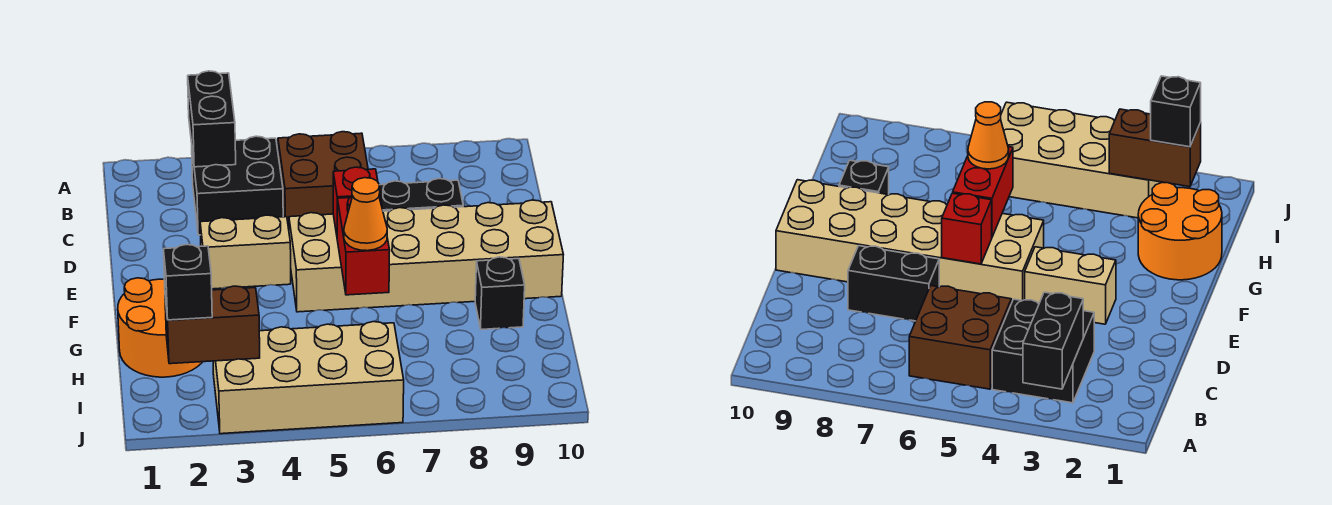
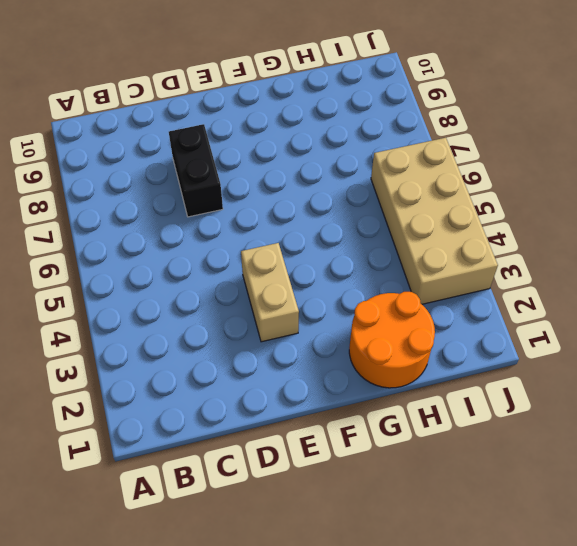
none -> black brick B3:C4 level 1
none -> brown brick B5:C6 level 1
none -> tan brick E5:F10 level 1

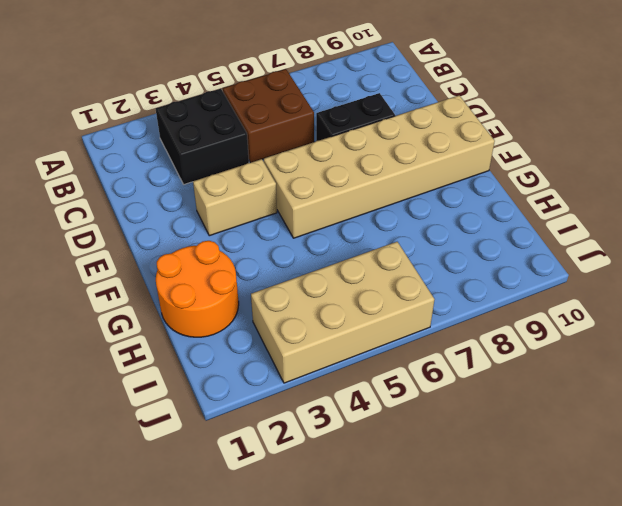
none -> black brick G9 level 1
none -> black brick A3:B3 level 2
none -> red brick E6 level 2

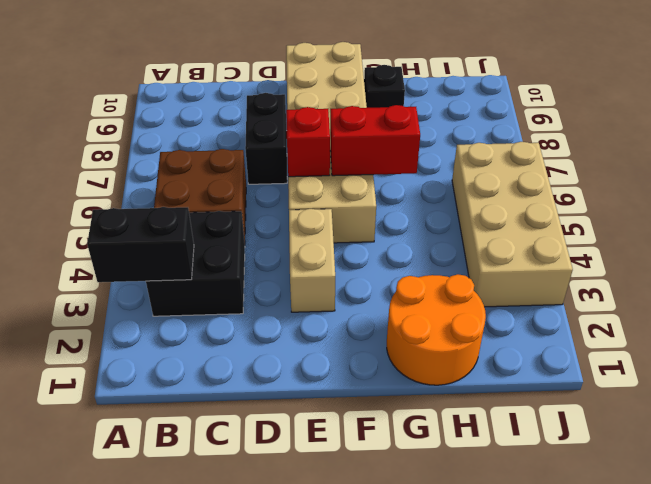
none -> brown brick I2:I3 level 2
none -> orange cone G6 level 3
none -> black brick I2 level 3

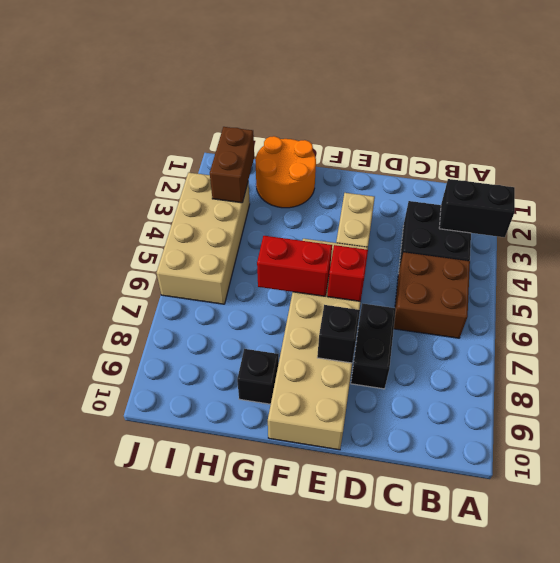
black brick E8 level 2 -> black brick I2 level 3
none -> orange cone G6 level 3

